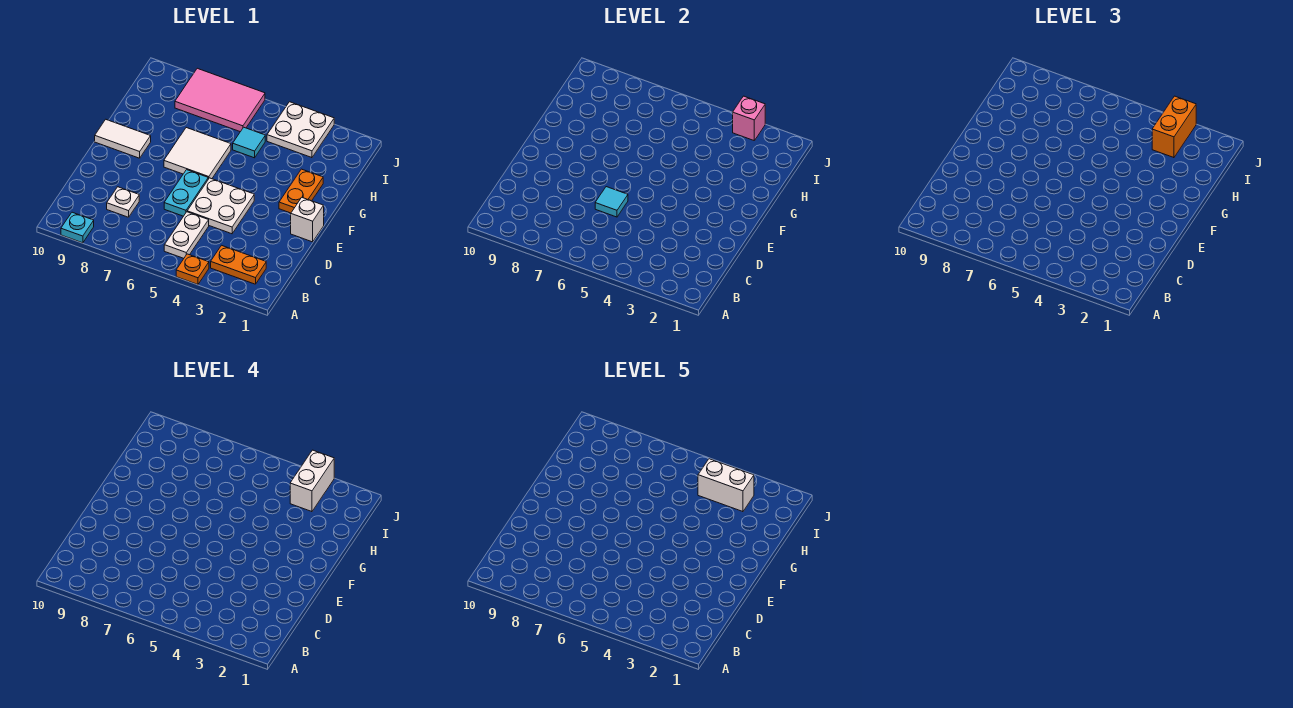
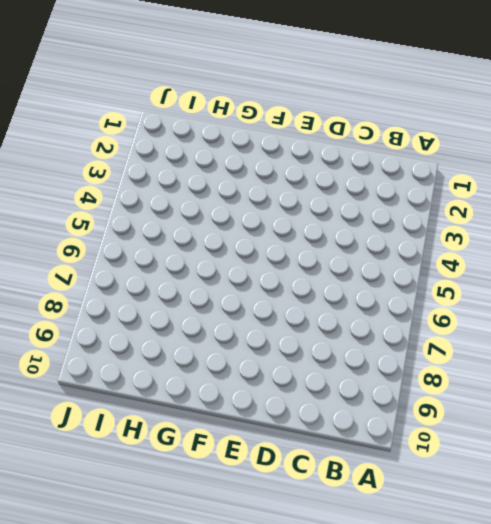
none -> orange plate A4 level 1
none -> cyan plate A9 level 1
none -> orange plate B2:B3 level 1

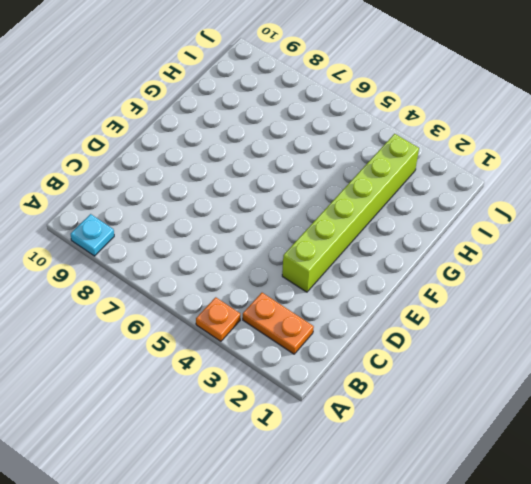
lime brick D3:I3 level 1 -> white plate I3:J4 level 1
none -> white plate B5:C5 level 1
none -> white plate C8 level 1
none -> white plate D4:E5 level 1

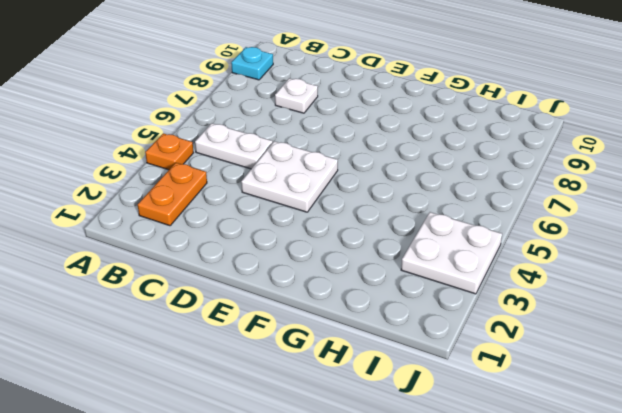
none -> cyan plate D6:E6 level 1
none -> white brick E1 level 1
none -> orange plate F2:G2 level 1

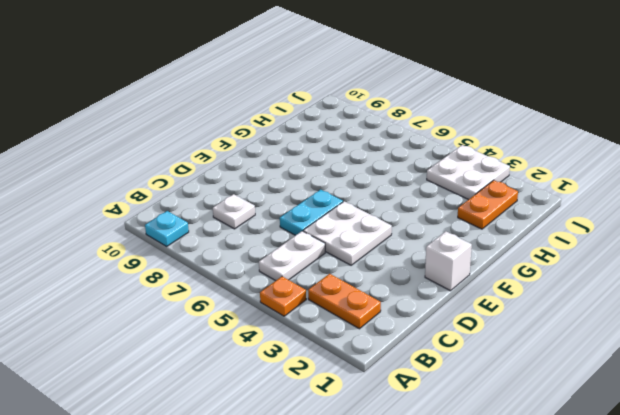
orange plate H2:I2 level 1 -> orange plate F2:G2 level 1
none -> white tile F6:G7 level 1
none -> white tile F9:F10 level 1
none -> cyan tile H5 level 1

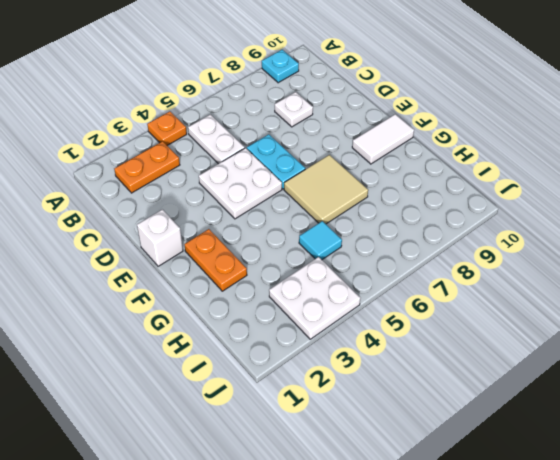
tan tile F6:G7 level 1 -> white tile F6:G7 level 1
none -> pink tile I6:J8 level 1
none -> cyan tile D6 level 2
none -> pink brick J3 level 2

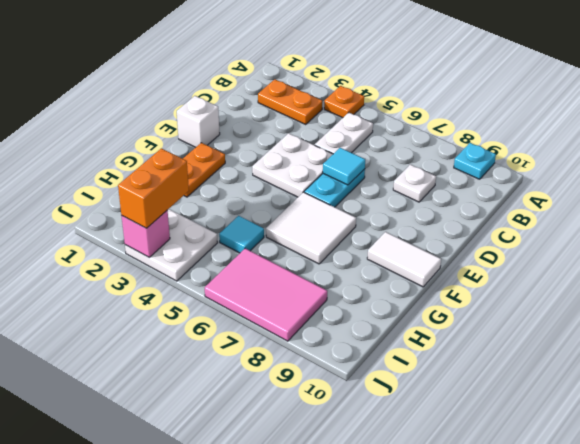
none -> white brick I3:J3 level 4
none -> white brick I3:I4 level 5

